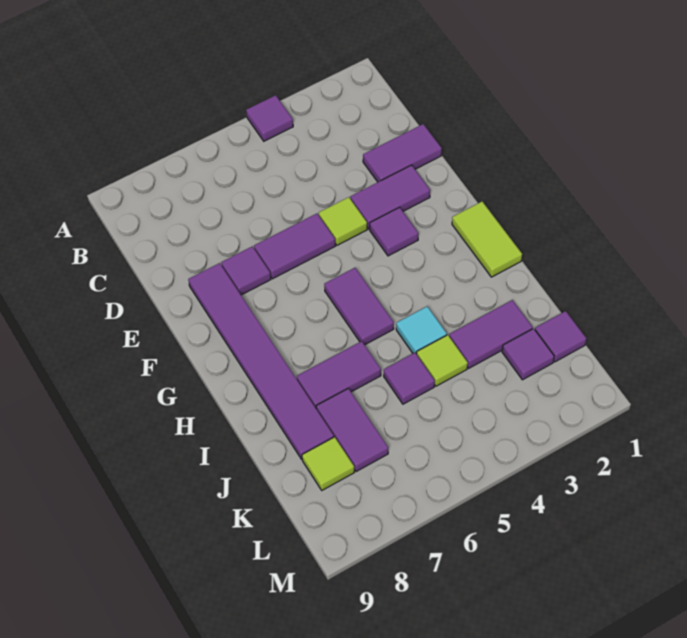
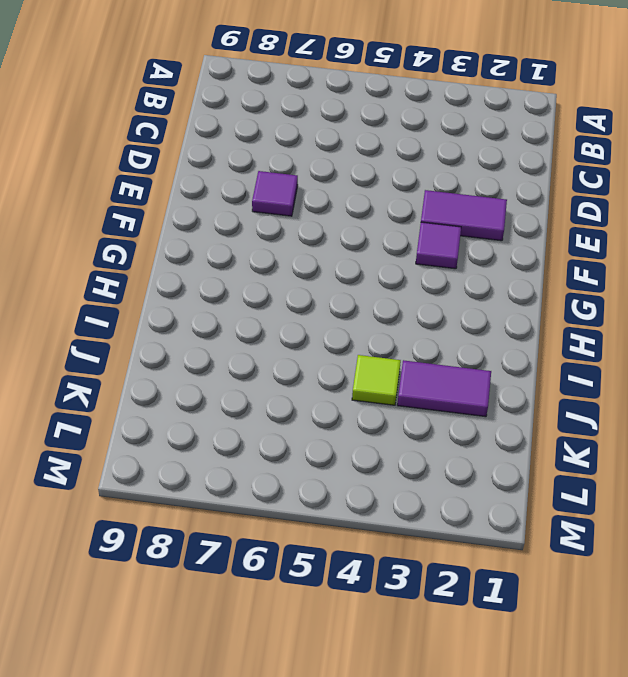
none -> purple tile A4 level 1
none -> purple tile D1:D2 level 1
none -> lime tile E4 level 1

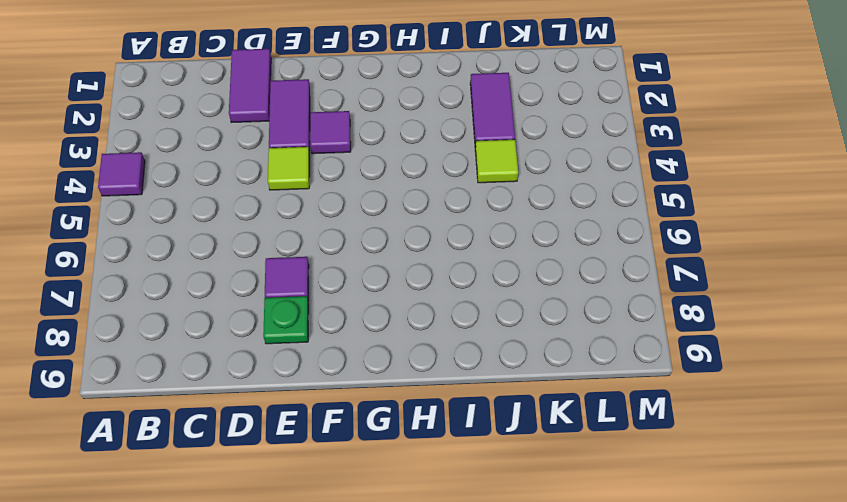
green plate E8 level 1 -> purple tile E8:J8 level 1
none -> purple tile E5:E6 level 1
none -> lime tile G1:H1 level 1
none -> purple tile G5:H5 level 1

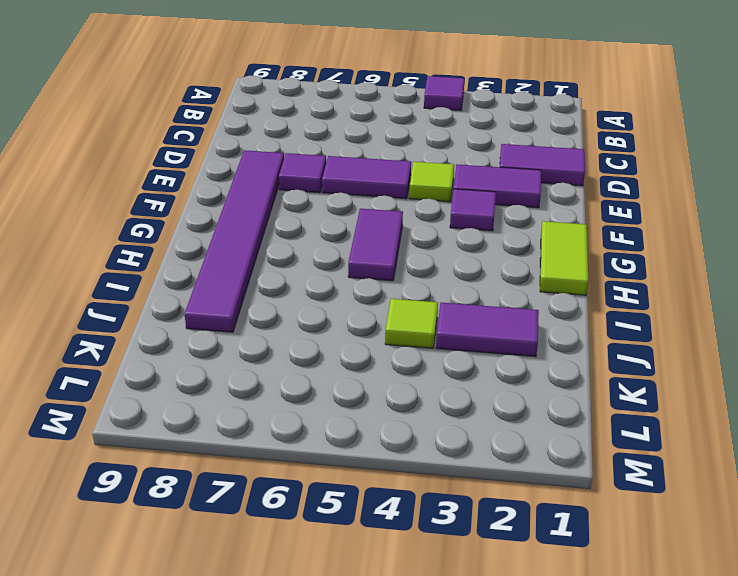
none -> cyan tile I4 level 1
none -> purple tile I6:I7 level 1
none -> purple tile J5 level 1

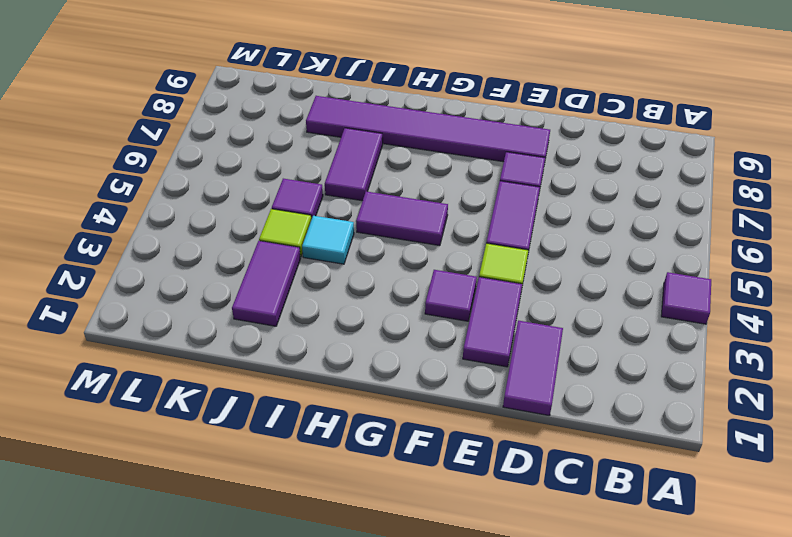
none -> lime tile G1:H1 level 1
none -> purple tile J7:K7 level 1
none -> purple tile K1 level 1

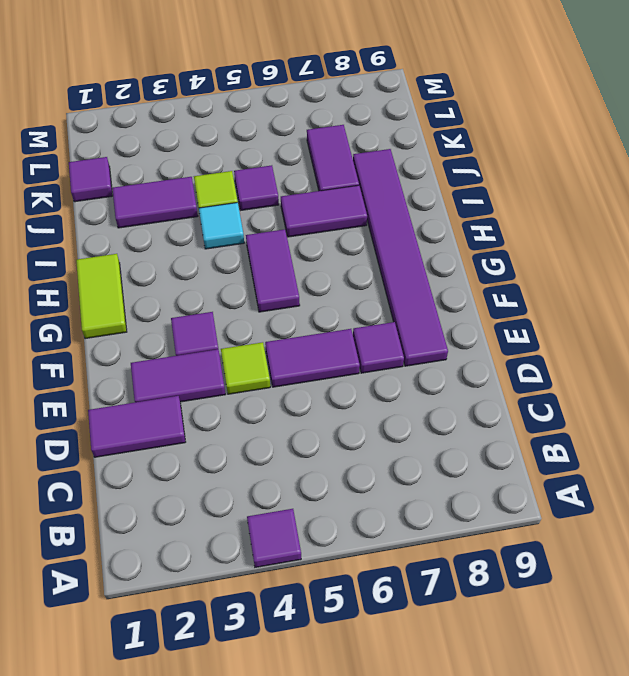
none -> purple tile K2 level 1
none -> lime tile K8 level 1

